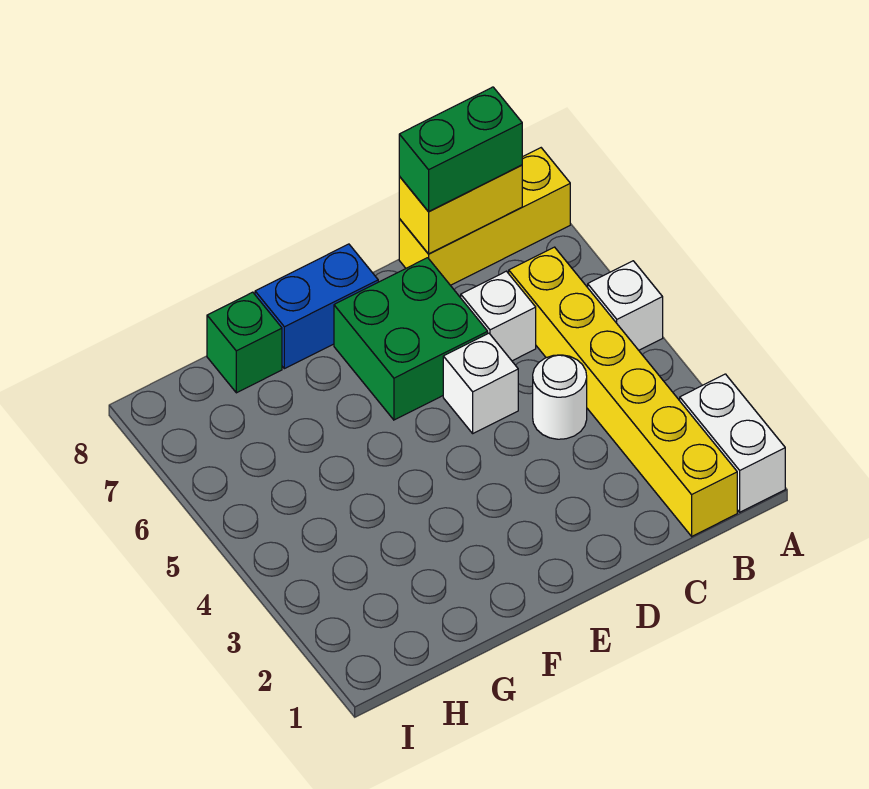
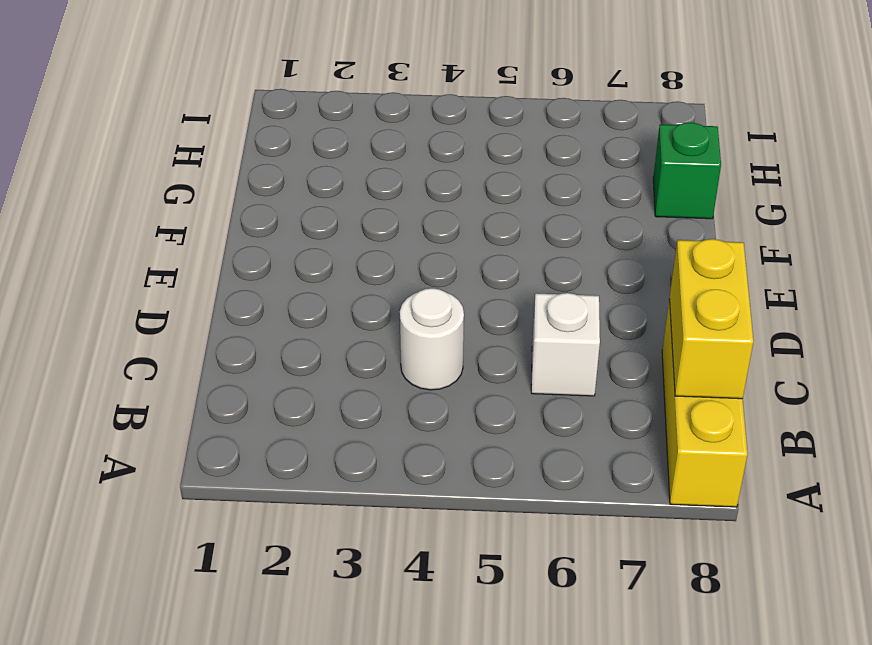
none -> white brick A1:A2 level 1
none -> white brick A5 level 1
none -> yellow brick B1:B6 level 1

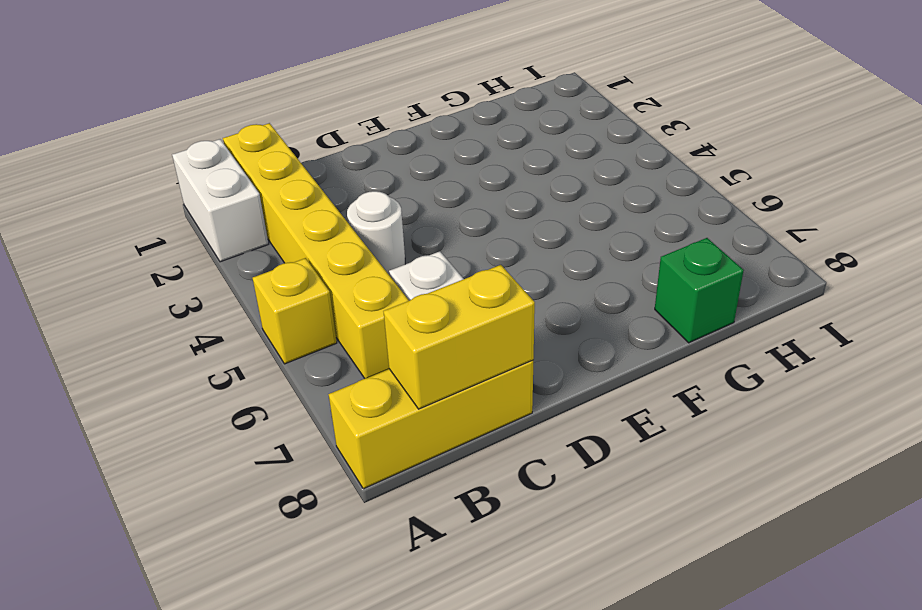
yellow brick A5 level 1 -> white brick A5 level 1
none -> white brick D5 level 1
none -> green brick D6:E7 level 1
none -> blue brick E8:F8 level 1

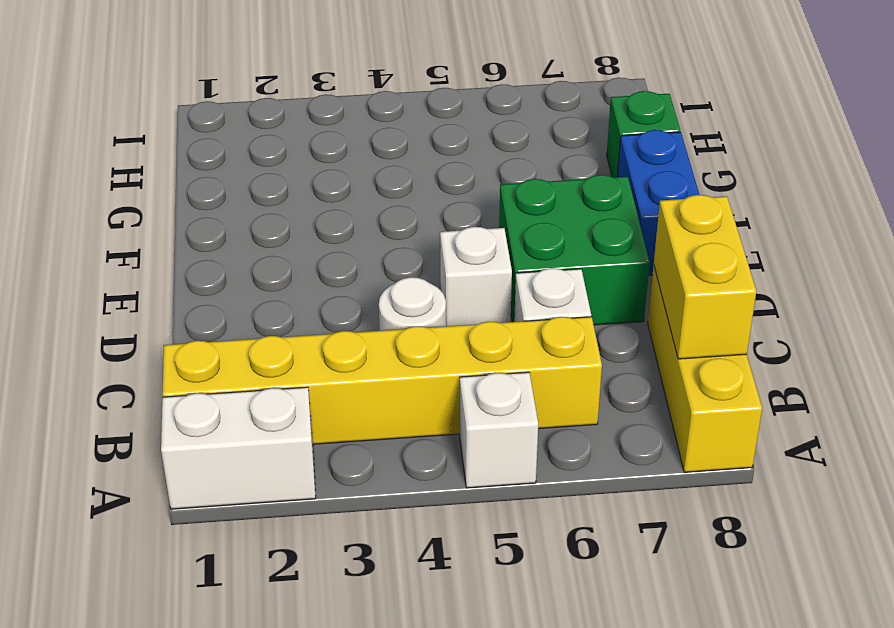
none -> green brick B8:C8 level 3

